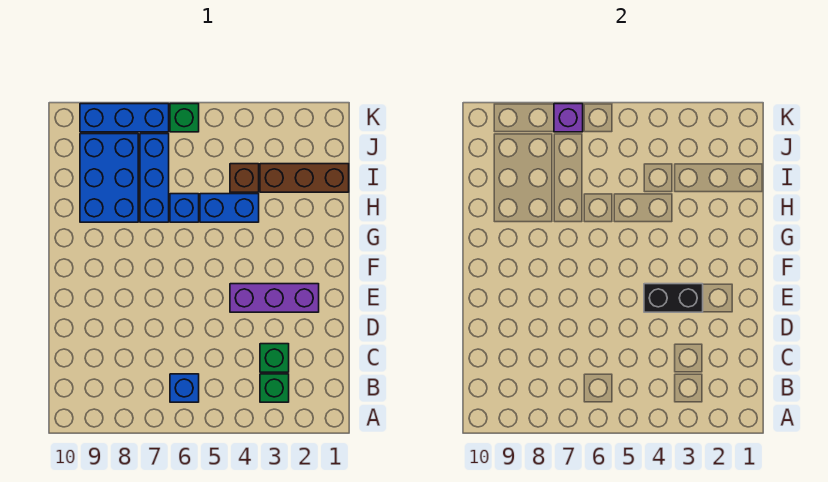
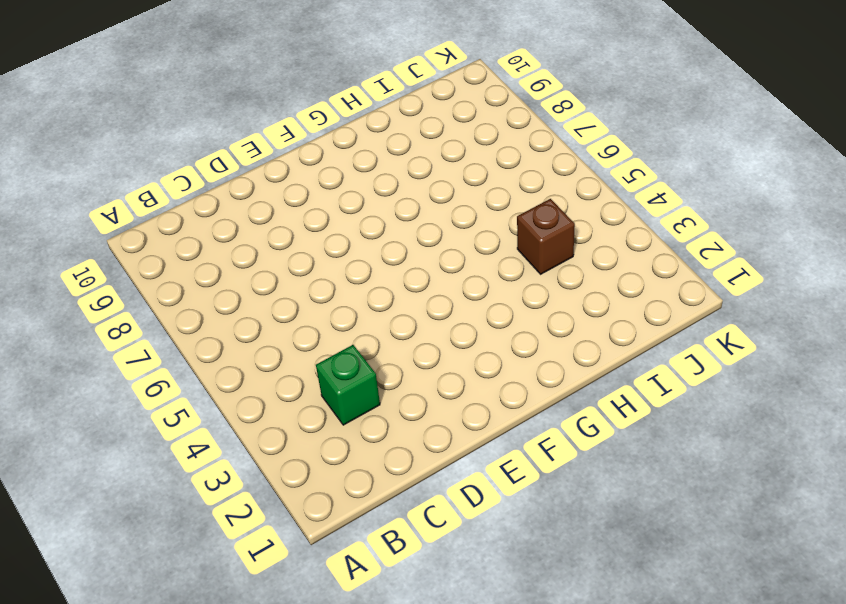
none -> green brick B3 level 1
none -> blue brick B6 level 1
none -> purple brick E2:E4 level 1

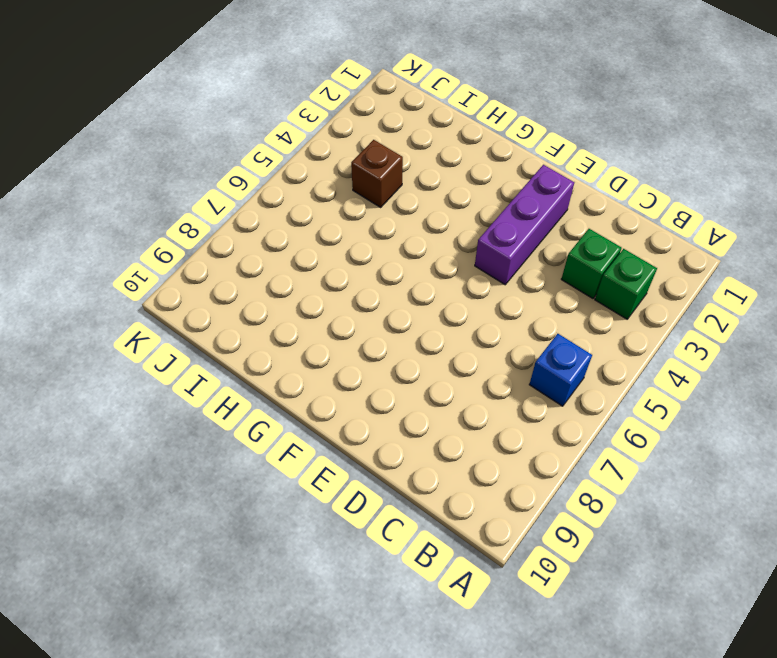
none -> blue brick H4:H5 level 1
none -> blue brick H6 level 1
none -> blue brick H7:J7 level 1

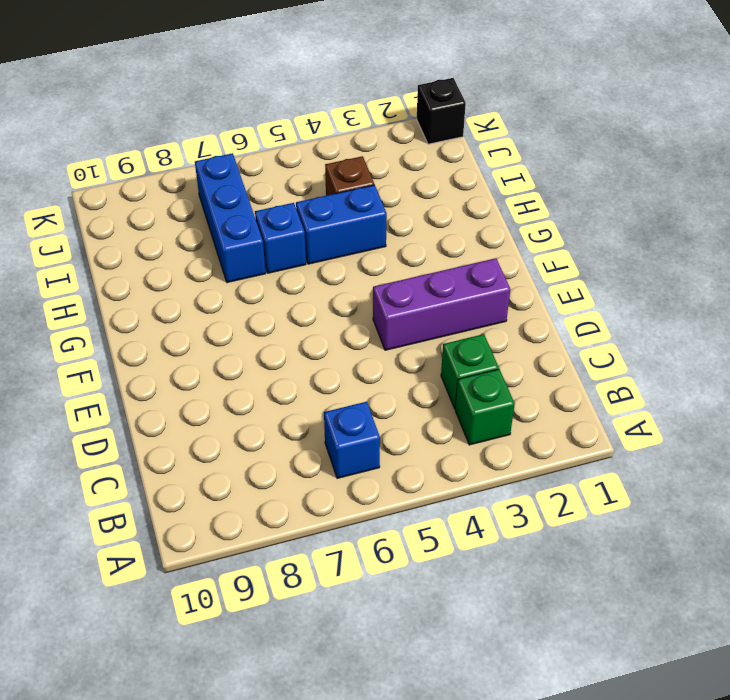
black brick K1 level 1 -> none
none -> blue brick H8:J9 level 1
none -> brown brick I1:I3 level 1
none -> green brick K6 level 1

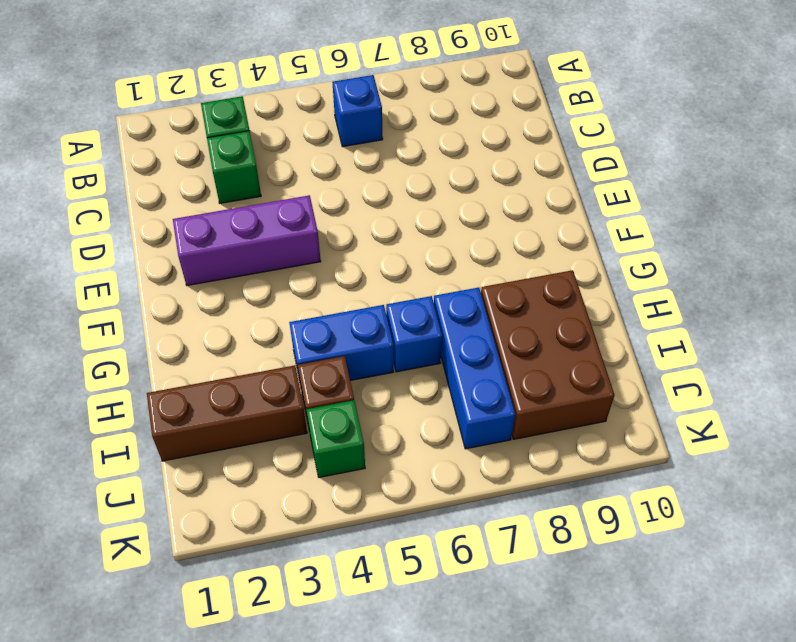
brown brick H8:J9 level 1 -> blue brick H8:J9 level 1
green brick J4 level 1 -> green brick K6 level 1
none -> blue brick K7:K9 level 1
none -> black brick E3:E4 level 2
none -> purple brick K7 level 2

